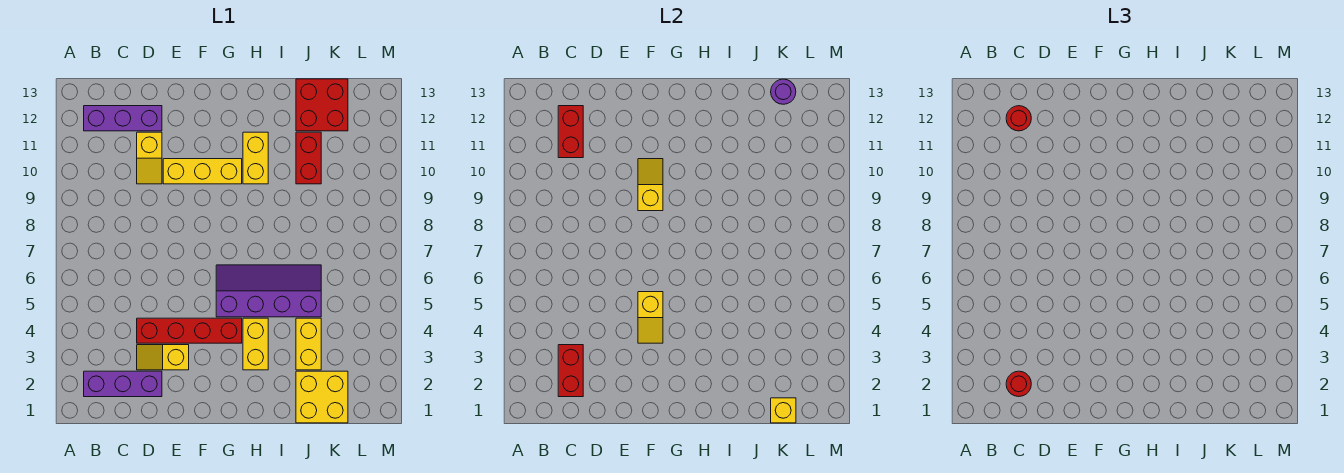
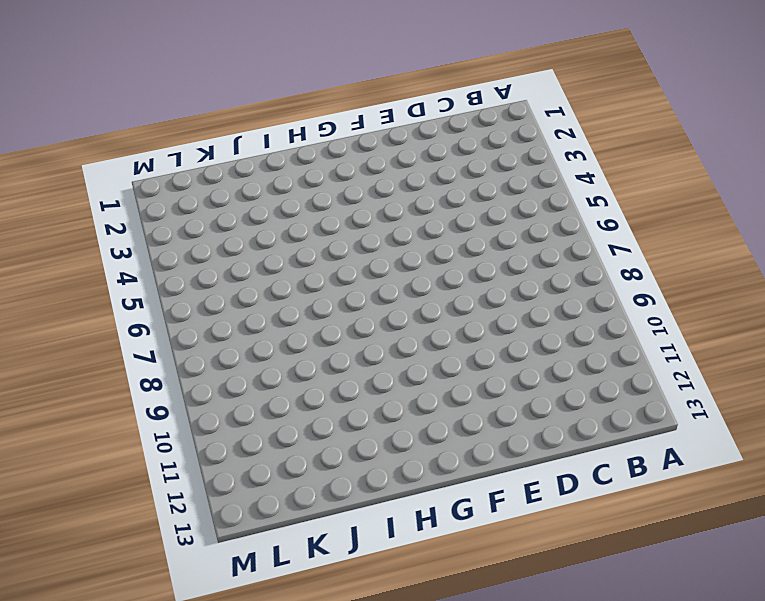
none -> purple brick B2:D2 level 1
none -> purple brick B12:D12 level 1
none -> yellow slope D3:E3 level 1 top E

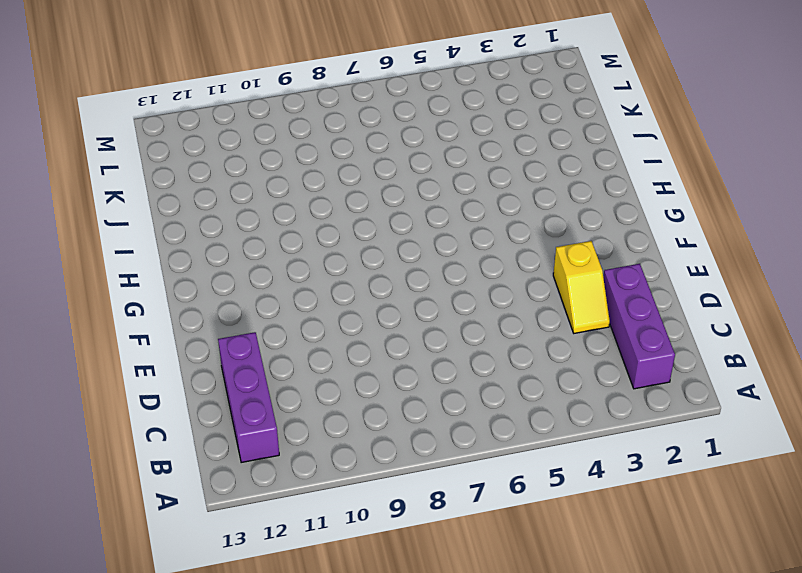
none -> red brick D4:G4 level 1
none -> yellow slope D10:D11 level 1 top 11
none -> yellow brick E10:G10 level 1

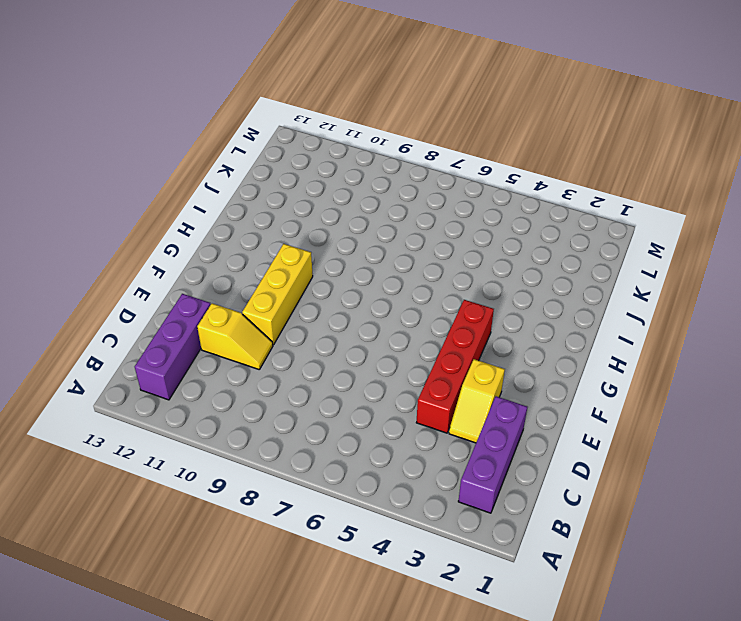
none -> purple slope G5:J6 level 1 top 5
none -> yellow brick H3:H4 level 1
none -> yellow brick H10:H11 level 1

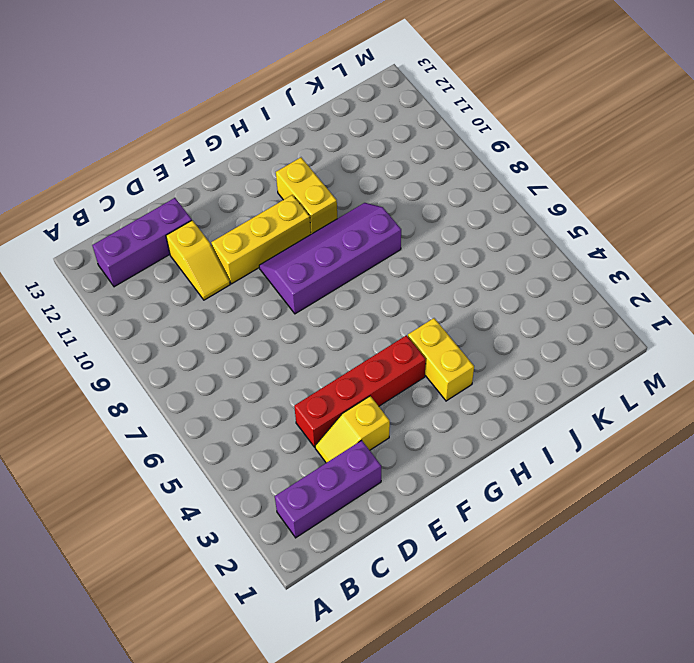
purple slope F8:I9 level 1 top 8 -> purple slope G5:J6 level 1 top 5
none -> yellow brick J1:K2 level 1
none -> yellow brick J3:J4 level 1
none -> red brick J10:J11 level 1

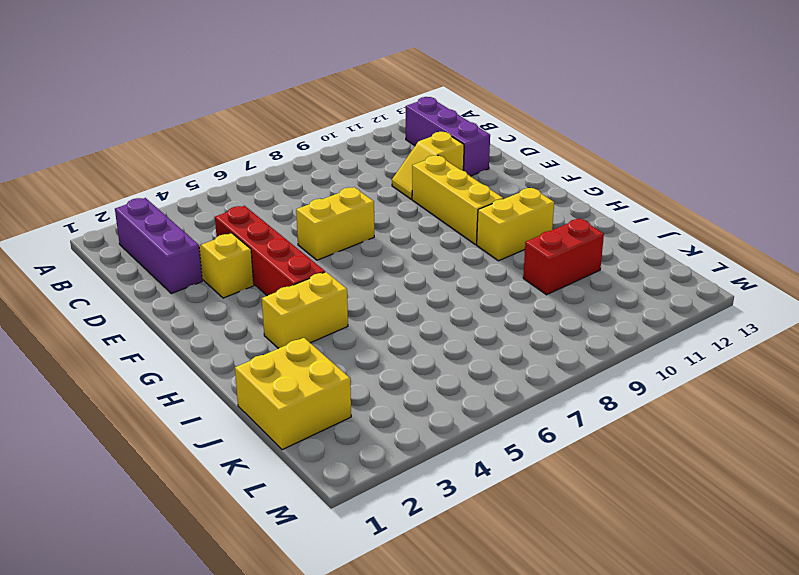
yellow brick E6:E7 level 1 -> yellow brick J3:J4 level 1
none -> purple slope G5:J6 level 1 top 5
none -> red brick J12:K13 level 1
none -> red brick C2:C3 level 2

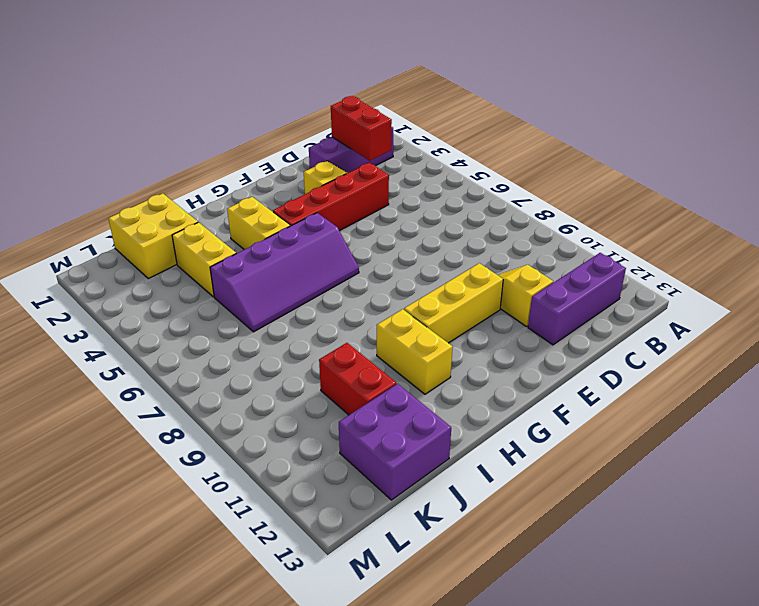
purple brick J12:K13 level 1 -> red brick J12:K13 level 1
none -> red brick C11:C12 level 2
none -> yellow slope F4:F5 level 2 top 5
none -> yellow slope F9:F10 level 2 top 9

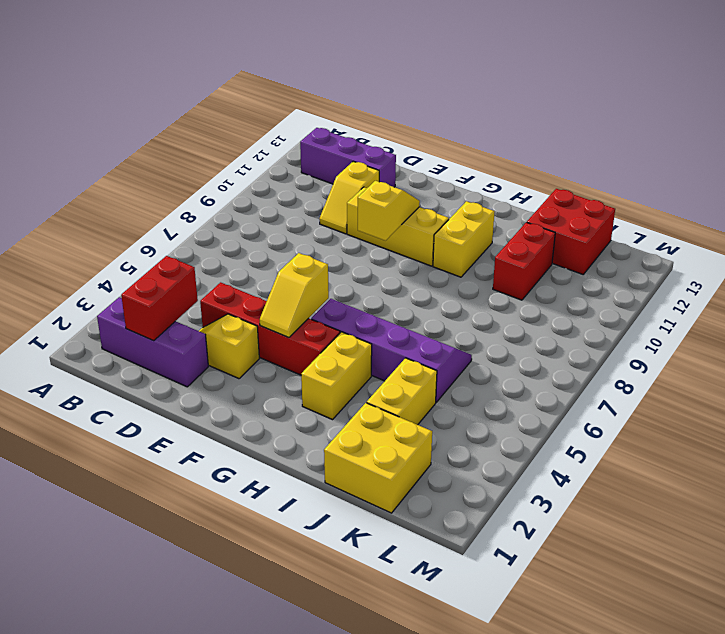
none -> red brick C11:C12 level 2
none -> yellow brick K1 level 2
none -> purple round brick K13 level 2

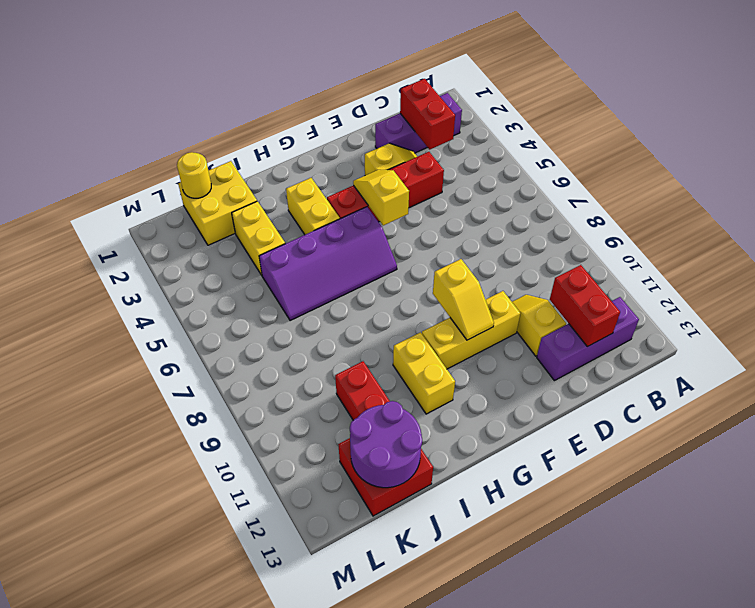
purple round brick J12:K13 level 2 -> purple round brick K13 level 2
yellow round brick K1 level 2 -> yellow brick K1 level 2
none -> red round brick C2 level 3
none -> red round brick C12 level 3

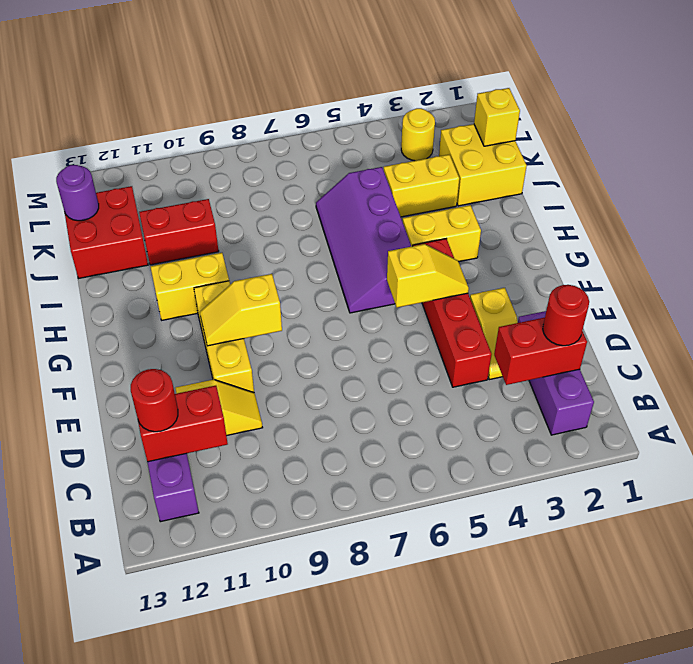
yellow round brick L3 level 1 -> none

